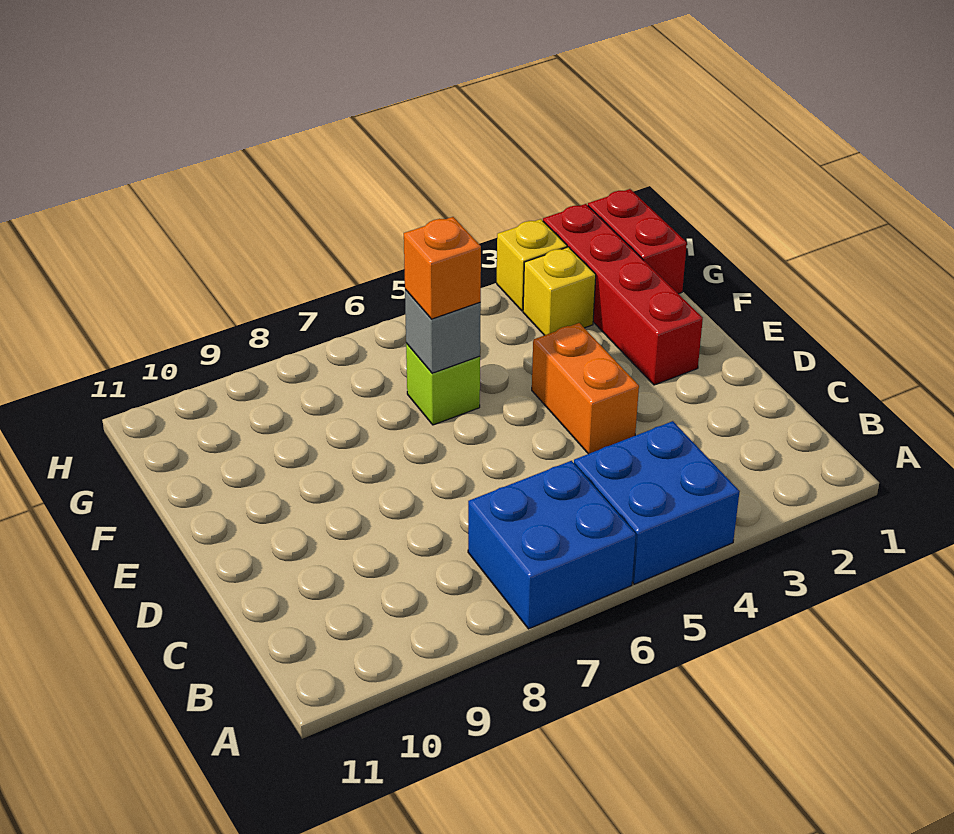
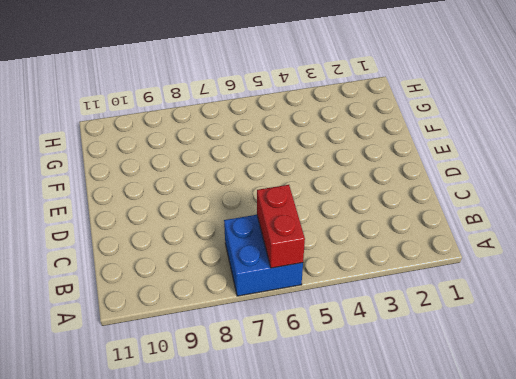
red brick A6:B6 level 2 -> red brick G1:H1 level 1
none -> blue brick A4:B5 level 1
none -> orange brick D4:E4 level 1

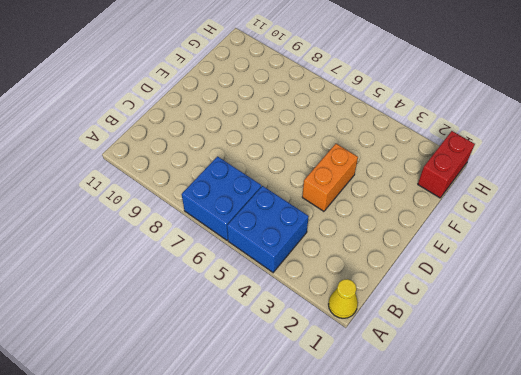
yellow cone A1 level 1 -> none
none -> red brick E2:H2 level 1
none -> lime brick F6 level 1

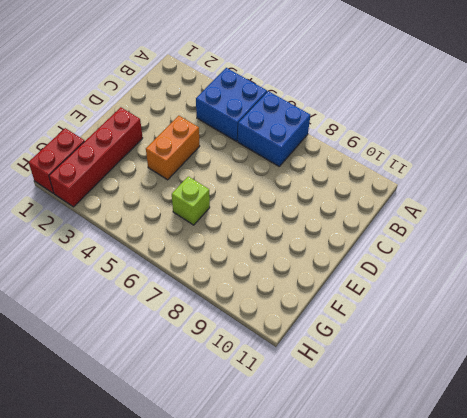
none -> yellow brick G3 level 1
none -> yellow brick H3 level 1

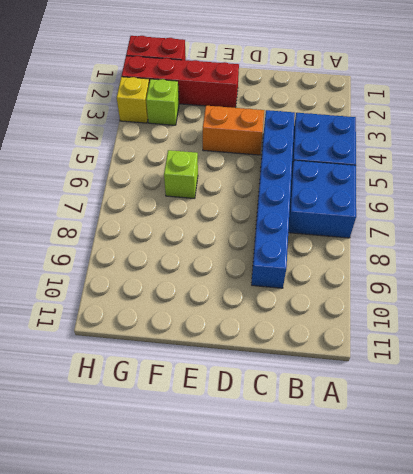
blue brick C4:C9 level 1 -> none
lime brick G3 level 1 -> yellow brick G3 level 1
none -> grey brick F6 level 2
none -> orange brick F6 level 3

